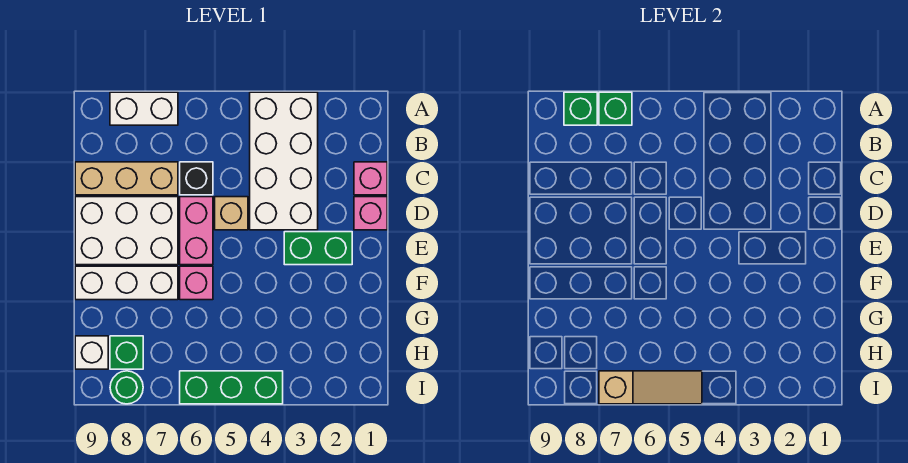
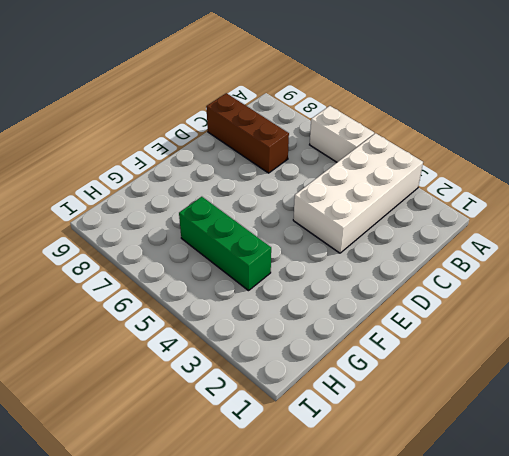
white brick A5:A6 level 1 -> white brick A7:A8 level 1
brown brick C7:C9 level 1 -> tan brick C7:C9 level 1
green brick G4:G6 level 1 -> green brick I4:I6 level 1
none -> pink brick C1 level 1
none -> black brick C6 level 1
none -> pink brick D1 level 1

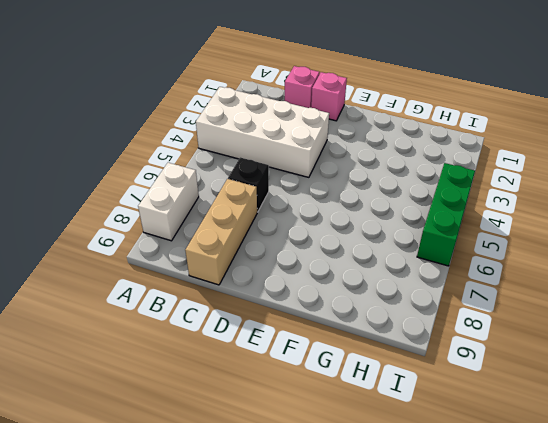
none -> tan brick D5 level 1
none -> pink brick D6:E6 level 1
none -> white brick D7:E9 level 1

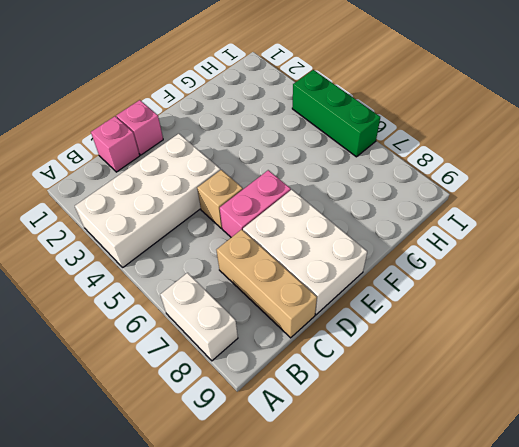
none -> black brick C6 level 1
none -> green brick E2:E3 level 1
none -> pink brick F6 level 1

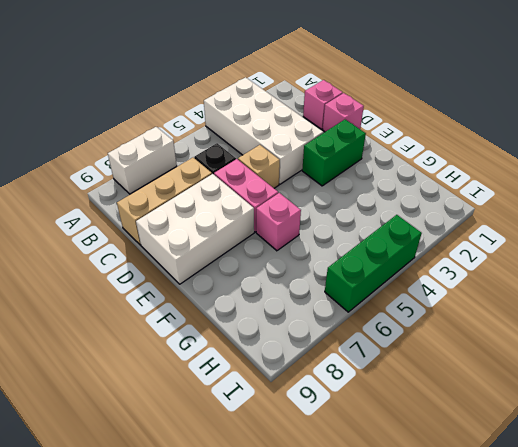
none -> white brick F7:F9 level 1
none -> green brick H8 level 1
none -> white brick H9 level 1

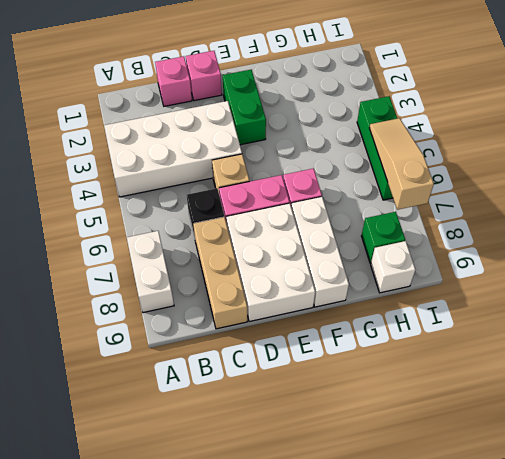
none -> green round brick I8 level 1
none -> green brick A7 level 2
none -> green brick A8 level 2

